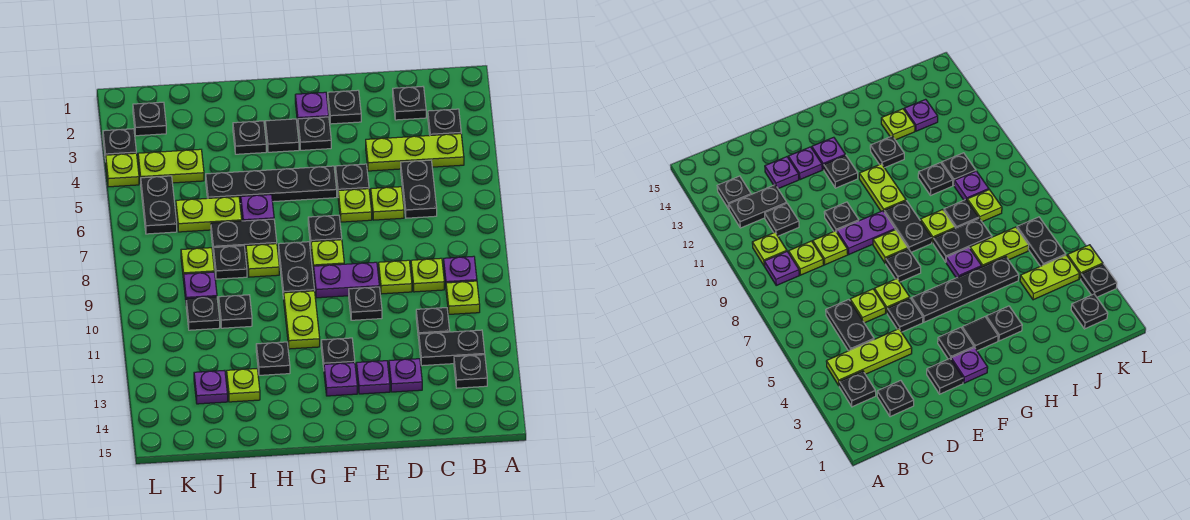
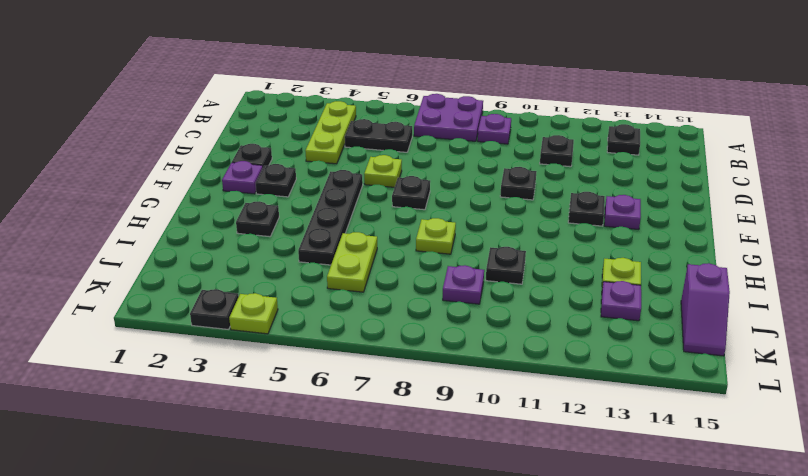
purple plate A7:B8 level 1 -> none
purple slope J15:K15 level 1 top J -> none
none -> black plate B3 level 1
none -> lime plate B10 level 1
none -> black plate B12:C12 level 1
none -> black plate C2 level 1

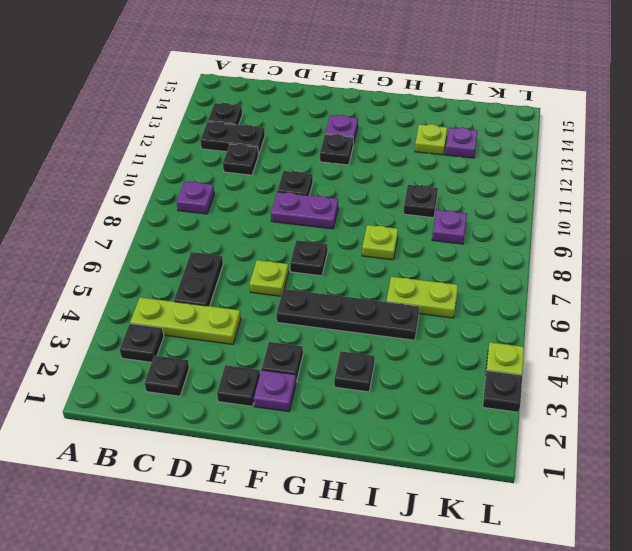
none -> lime plate B10 level 1
none -> lime plate C9 level 1
none -> lime plate D6 level 1
none -> lime plate D9 level 1

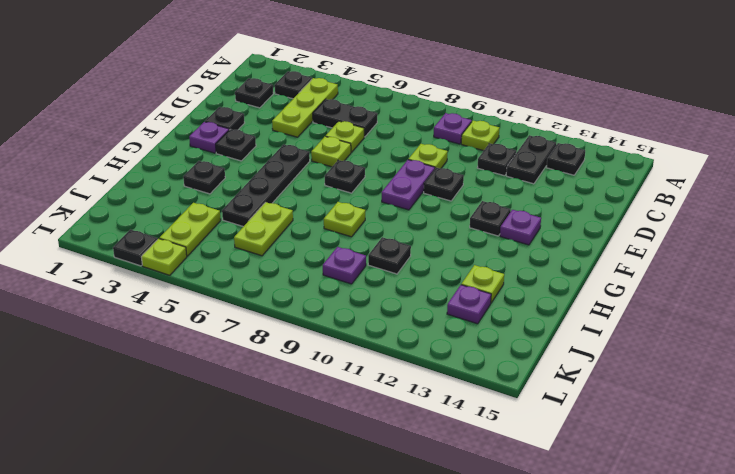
none -> lime plate C9 level 1
none -> purple plate D13 level 1
none -> black plate E5 level 1
none -> purple plate E13 level 1

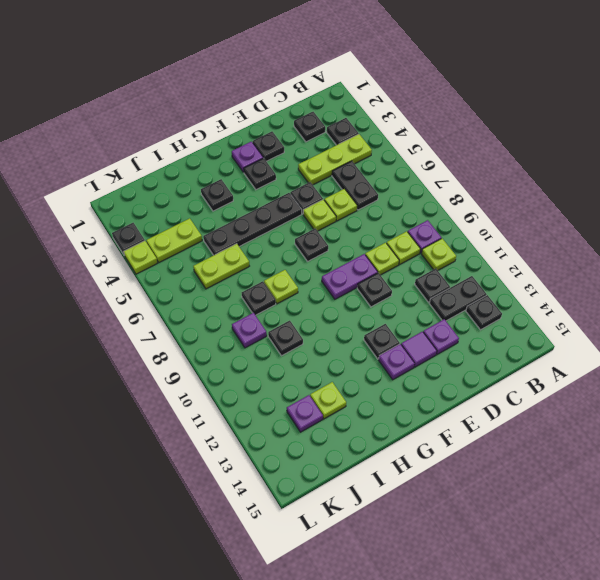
purple tile E13 level 1 -> purple plate E13 level 1
none -> lime plate F8 level 1
none -> black tile G3 level 1
none -> black plate G8:G9 level 1
none -> lime plate G10:G11 level 1

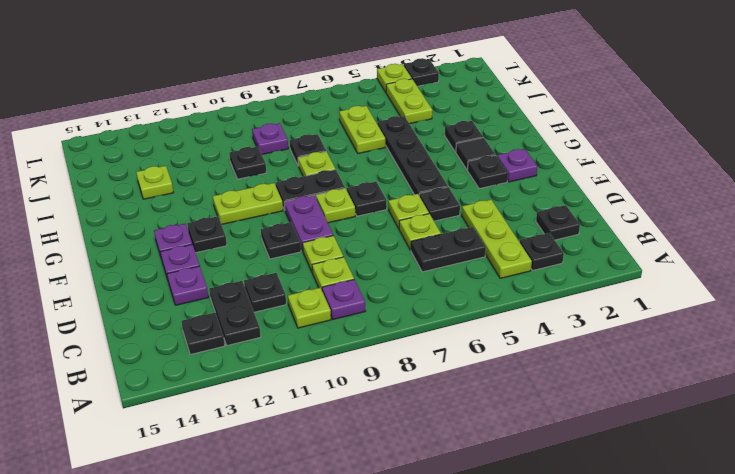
none -> black plate E2 level 1
none -> purple plate H6 level 1
none -> black plate H7:I7 level 1
none -> black plate H12 level 1

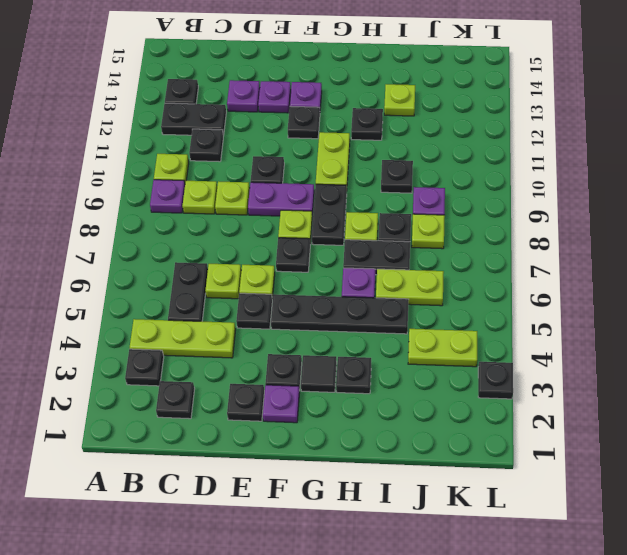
none -> black plate J10 level 1
none -> purple plate J13 level 1
none -> black plate K2 level 1
none -> black plate K5:K6 level 1

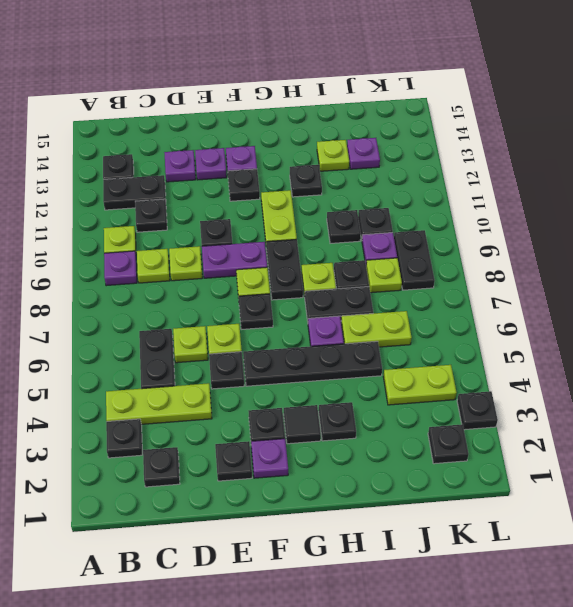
black plate K8:K9 level 1 -> black plate K5:K6 level 1
none -> lime plate L4 level 1

